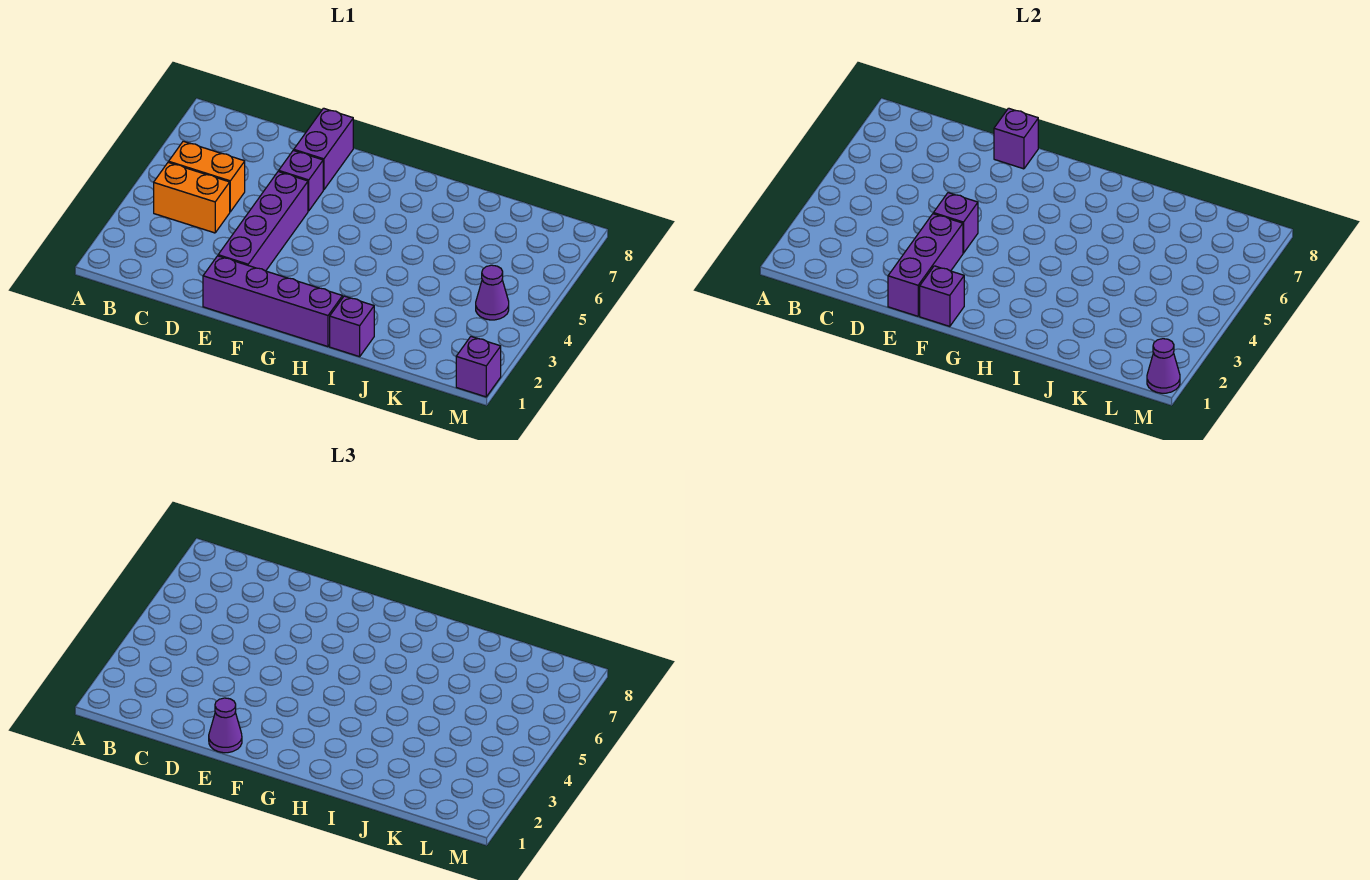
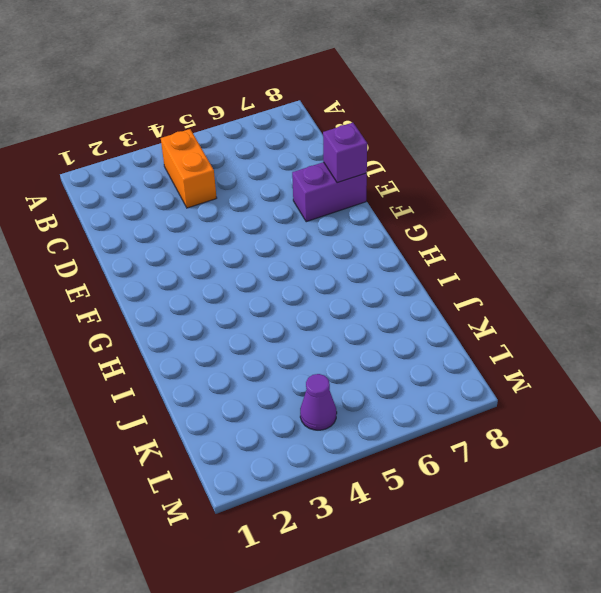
none -> orange brick B5:C5 level 1
none -> purple brick E1:H1 level 1
none -> purple brick E2:E5 level 1

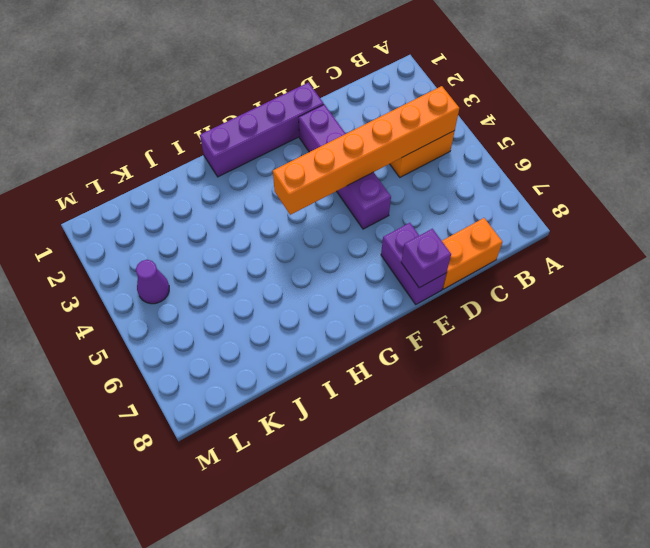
orange brick B4:G4 level 2 -> purple brick E4 level 2
orange brick C8:D8 level 1 -> orange brick B5:C5 level 1
none -> purple brick E6 level 1
none -> purple brick I1 level 1
none -> purple brick M1 level 1

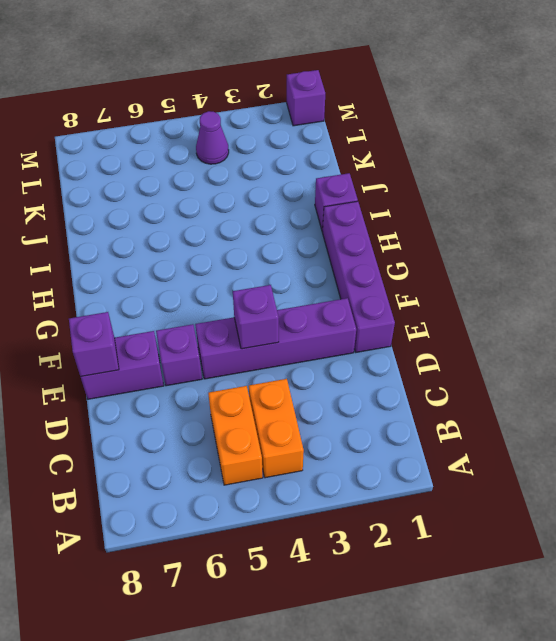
none -> purple brick E1:E3 level 2
none -> purple brick F1 level 2
none -> purple cone M1 level 2

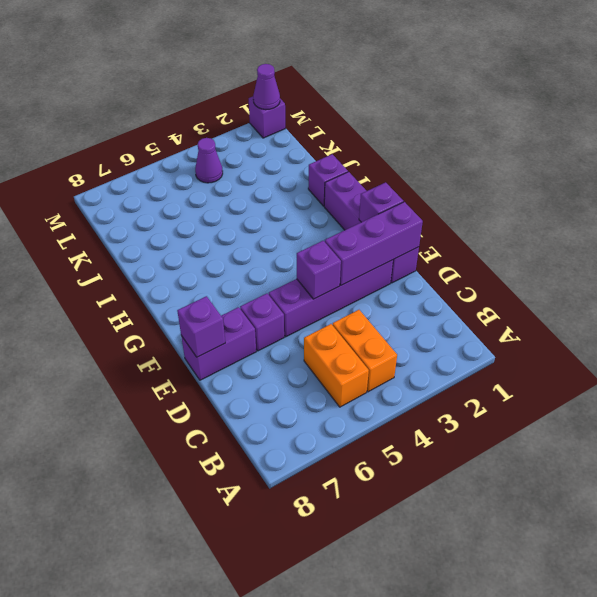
none -> purple cone E1 level 3

